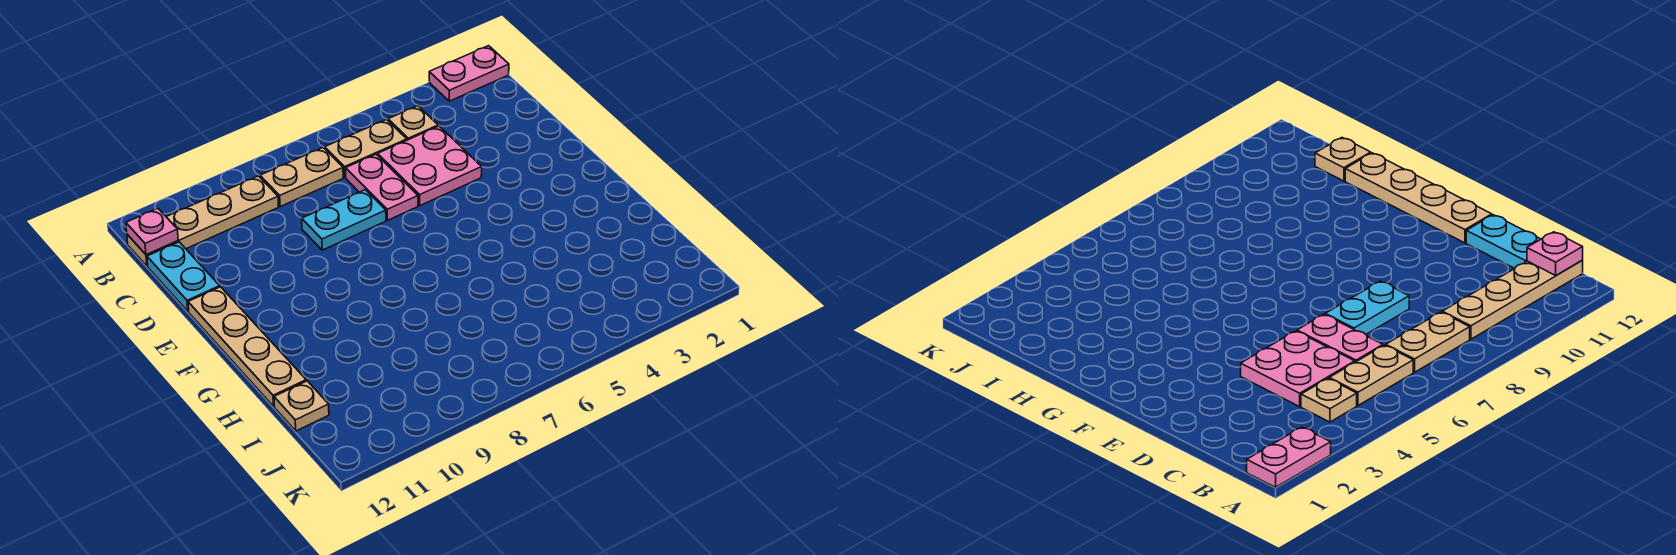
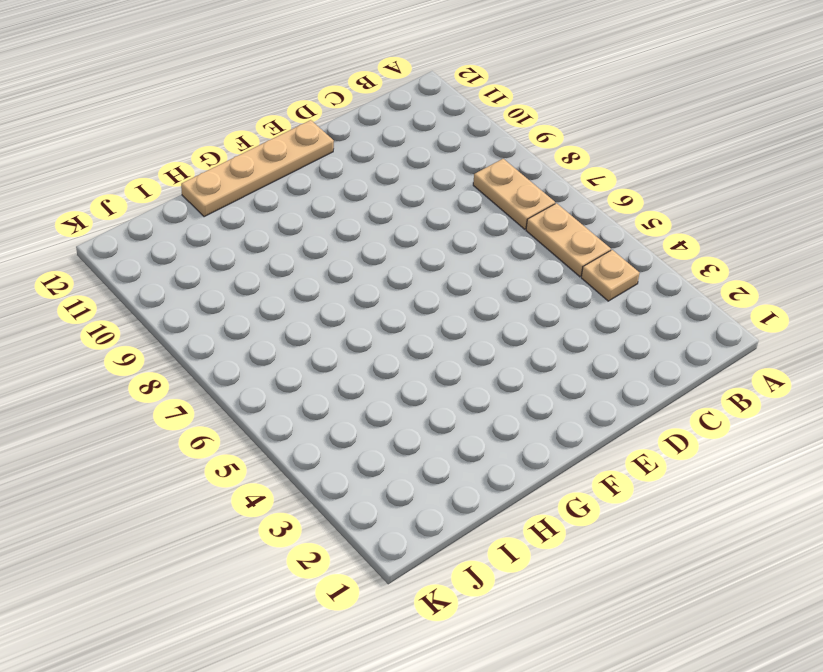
none -> pink plate A1:A2 level 1
none -> tan plate B9:B12 level 1
none -> pink plate C4:D5 level 1

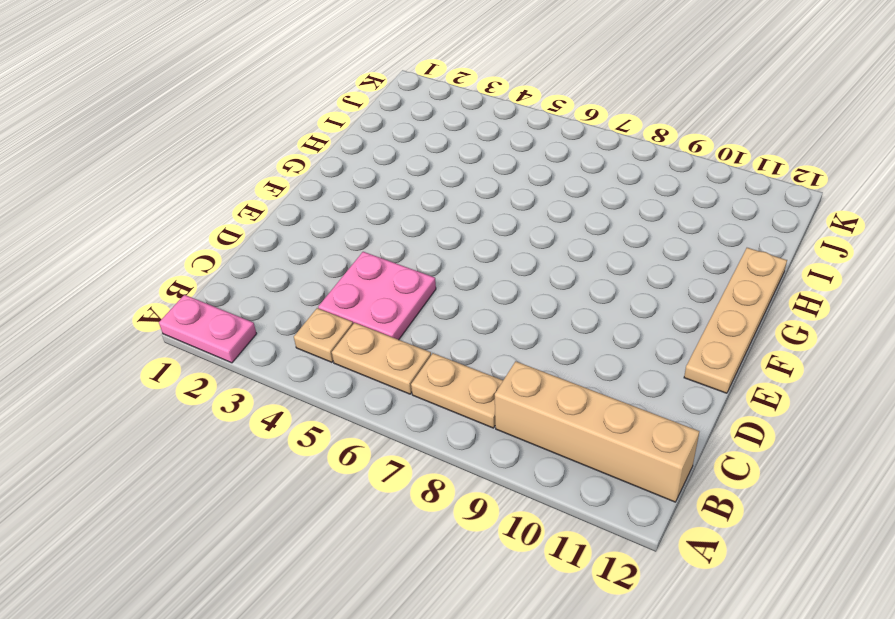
tan brick B9:B12 level 1 -> tan plate B9:B12 level 1
none -> pink plate C6:D6 level 1
none -> cyan plate C12:D12 level 1
none -> cyan plate D7:D8 level 1

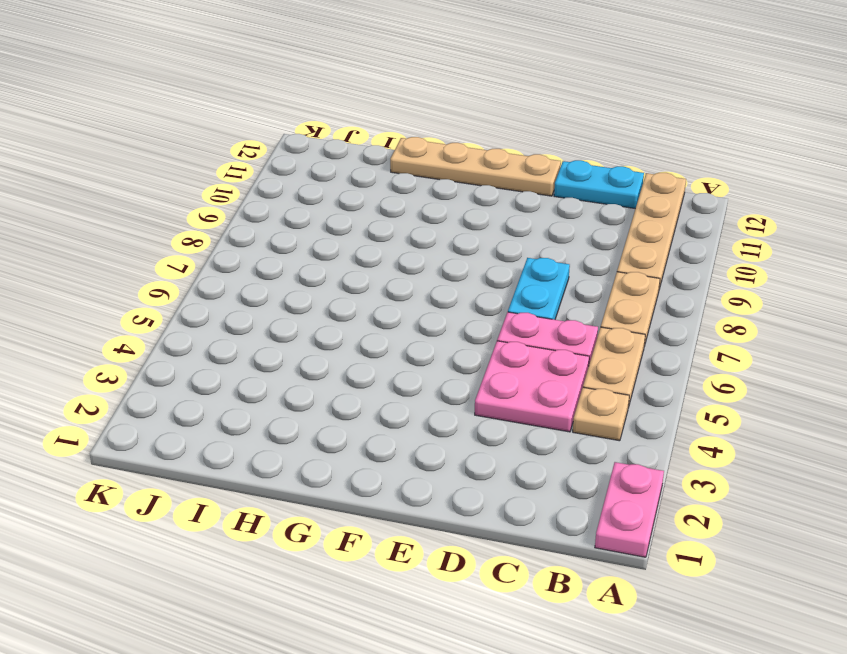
none -> tan plate I12 level 1
none -> pink plate B12 level 2

